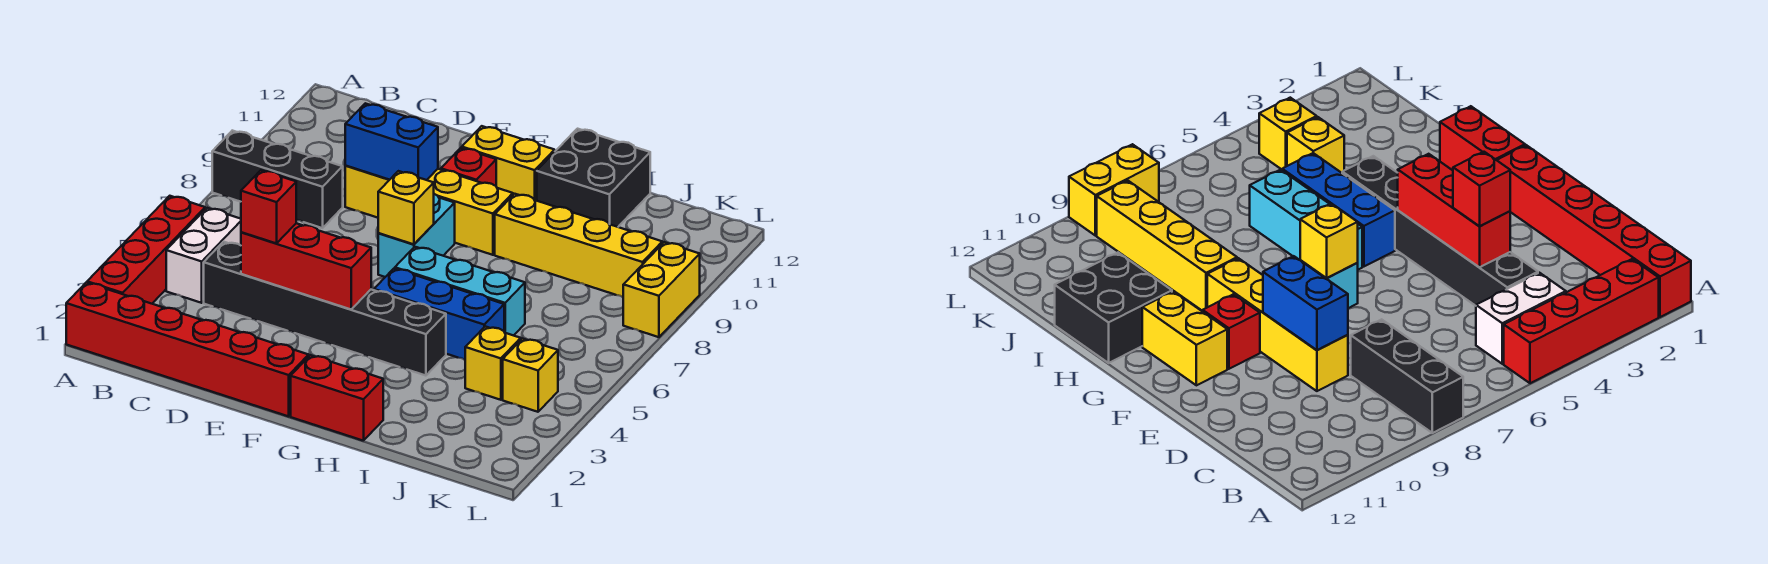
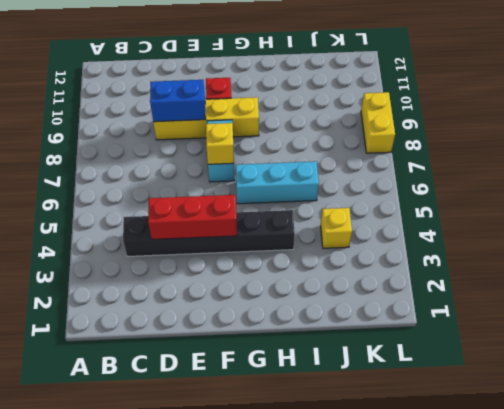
none -> red brick A1:F1 level 1
none -> red brick A2:A5 level 1
none -> black brick A8:C8 level 1

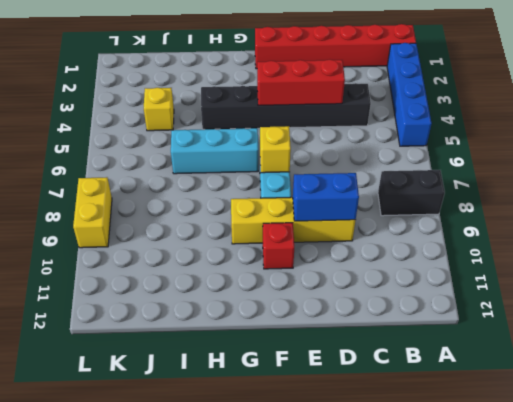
blue brick A2:A5 level 1 -> red brick A2:A5 level 1
black brick A8:B8 level 1 -> black brick A8:C8 level 1
none -> white brick B4:B5 level 1
none -> yellow brick F11:G11 level 1
none -> red brick G1:H1 level 1

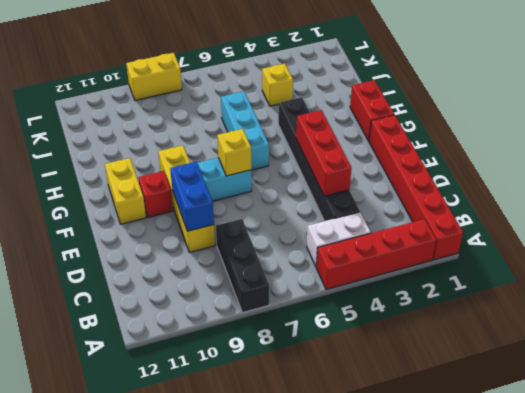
none -> blue brick G5:I5 level 1
none -> yellow brick H9:K9 level 1
none -> black brick H11:I12 level 1

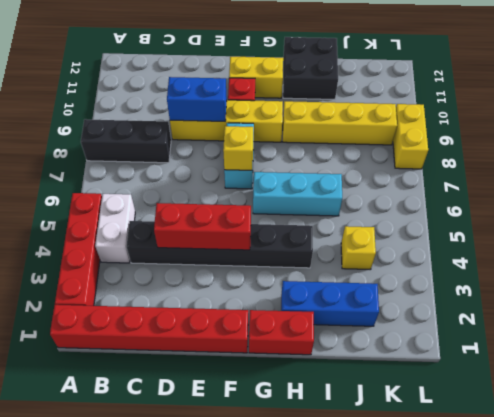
blue brick H2:J2 level 1 -> blue brick G5:I5 level 1
none -> yellow brick K4 level 1
none -> red brick D4 level 3

